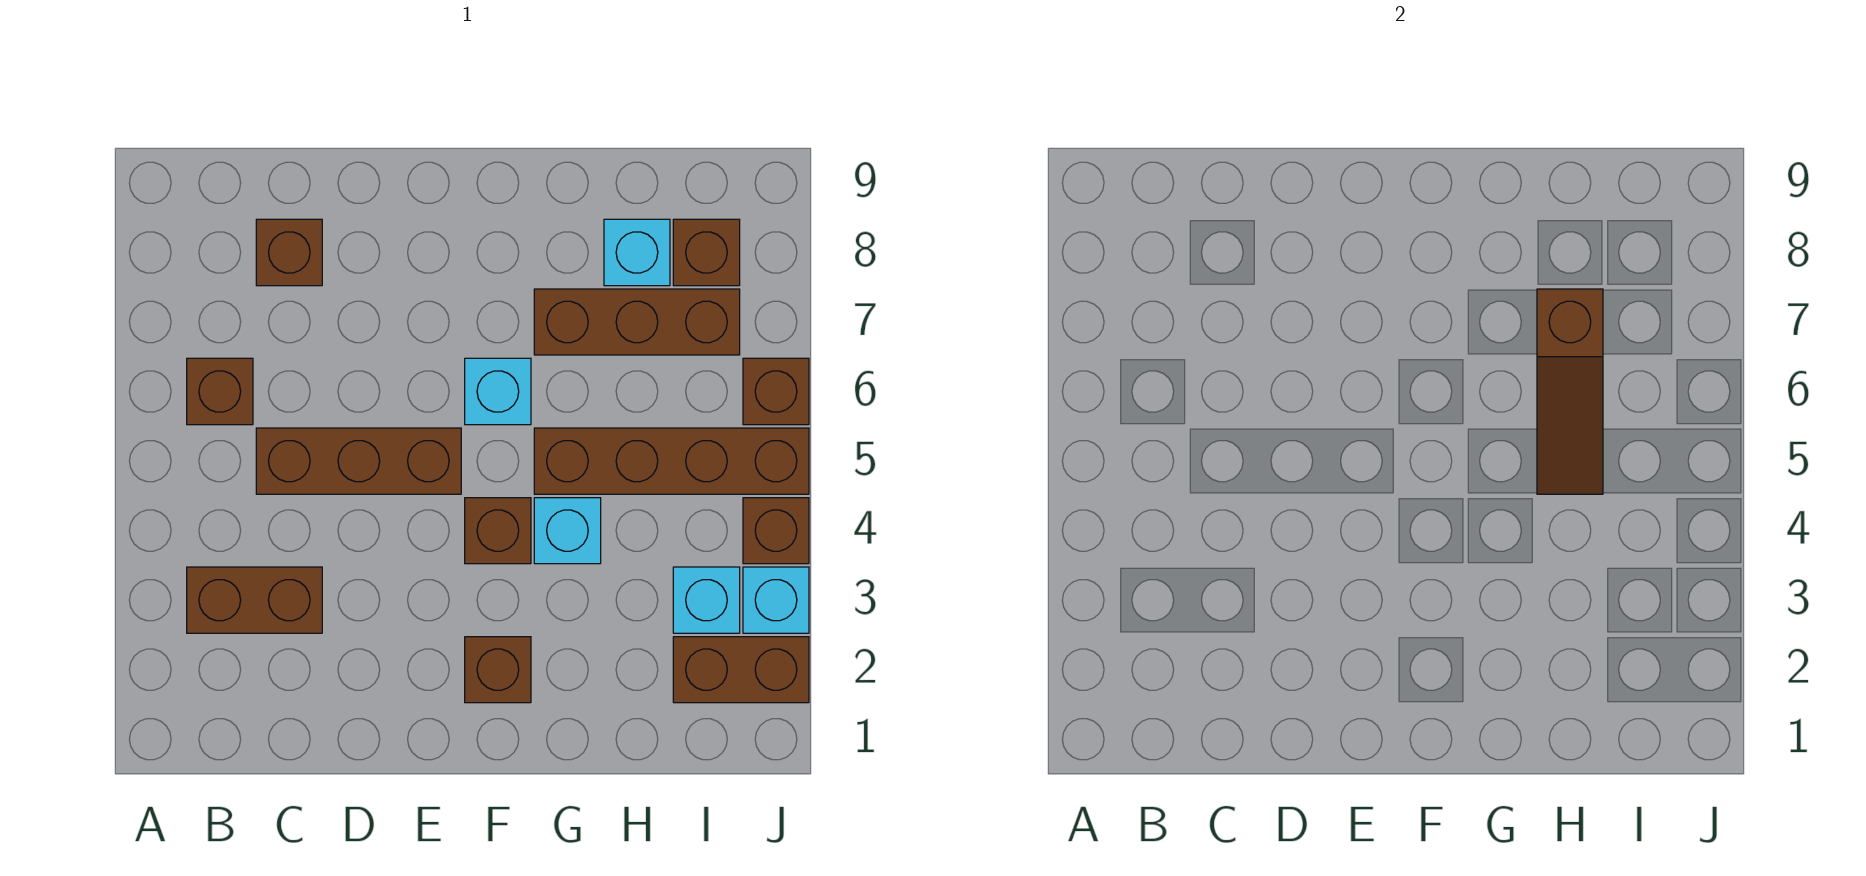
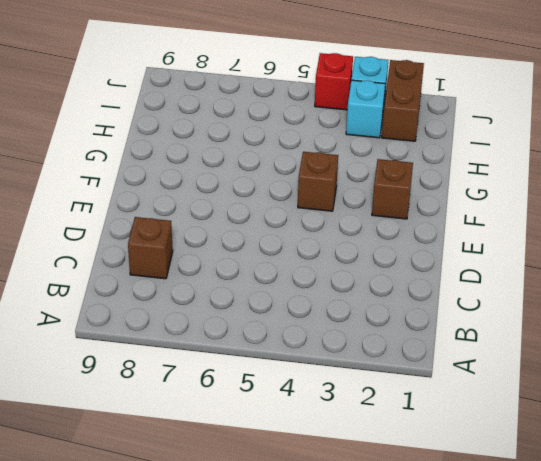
red brick J4 level 1 -> brown brick J4 level 1
none -> brown brick B3:C3 level 1
none -> brown brick B6 level 1
none -> brown brick C5:E5 level 1

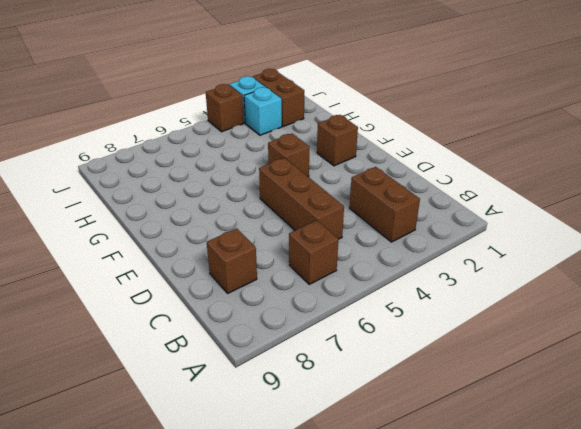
none -> cyan brick F6 level 1
none -> cyan brick G4 level 1
none -> brown brick G5:J5 level 1

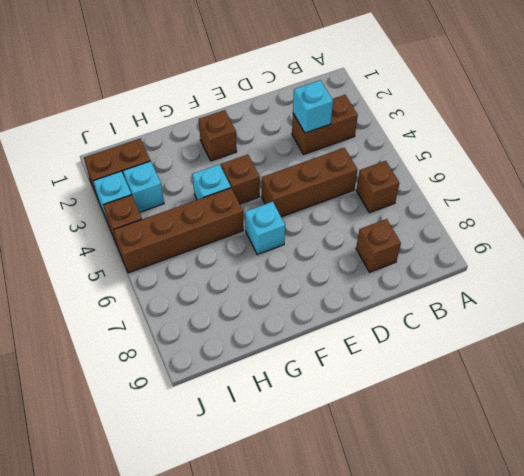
cyan brick C3 level 2 -> cyan brick H8 level 1
none -> brown brick G7:I7 level 1
none -> brown brick I8 level 1
none -> brown brick J6 level 1

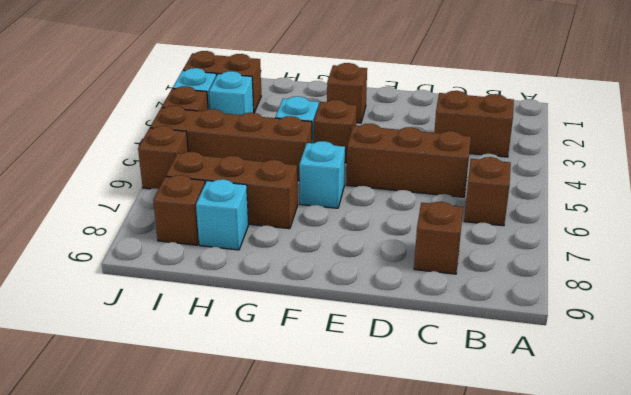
none -> brown slope H5:H7 level 2 top 7

